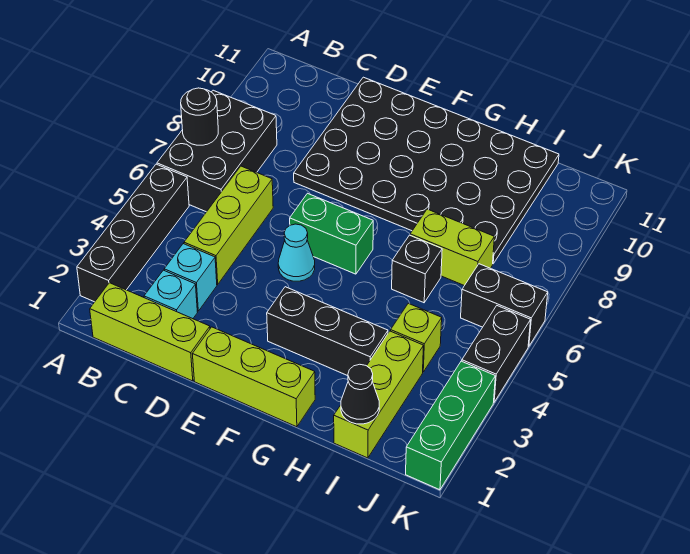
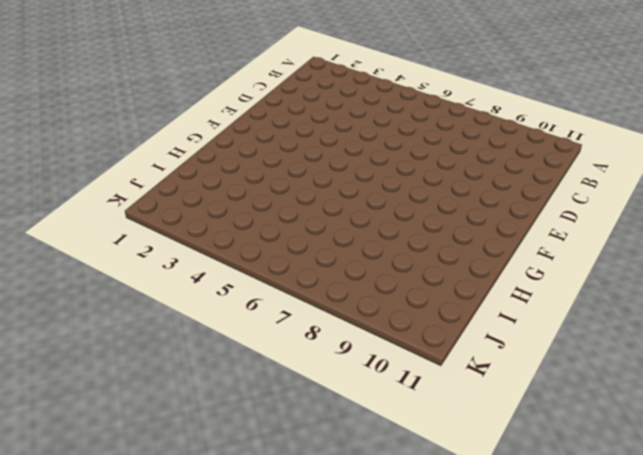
none -> black brick A2:A5 level 1
none -> black brick A6:B8 level 1
none -> lime brick B1:D1 level 1

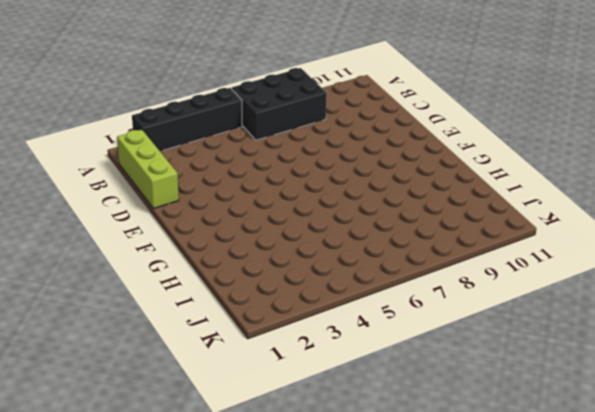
none -> cyan brick C2 level 1
none -> cyan brick C3 level 1
none -> lime brick C4:C6 level 1

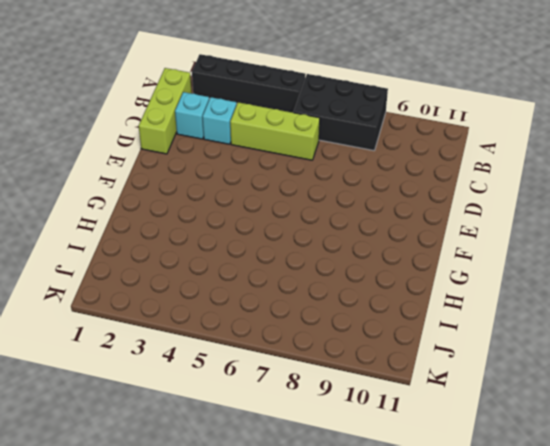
none -> black plate D8:I11 level 1
none -> lime brick E1:G1 level 1
none -> cyan cone E5 level 1

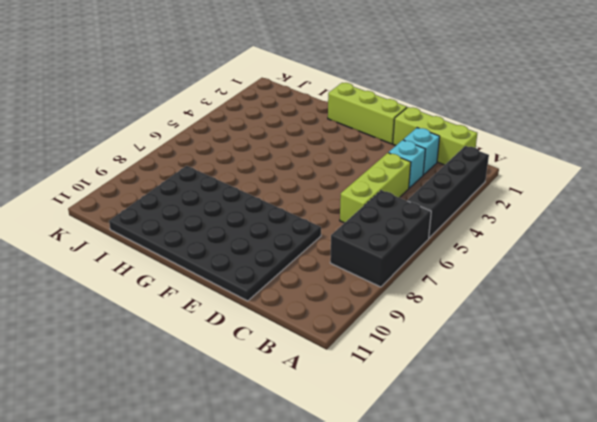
none -> cyan cone E5 level 1
none -> green brick E6:F6 level 1
none -> black brick F3:H3 level 1

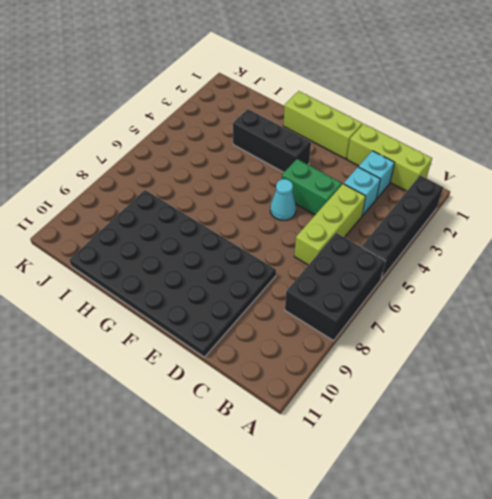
green brick D4:E4 level 1 -> green brick E6:F6 level 1
none -> black brick H6 level 1
none -> lime brick H7:I7 level 1
none -> lime brick I1:I3 level 1

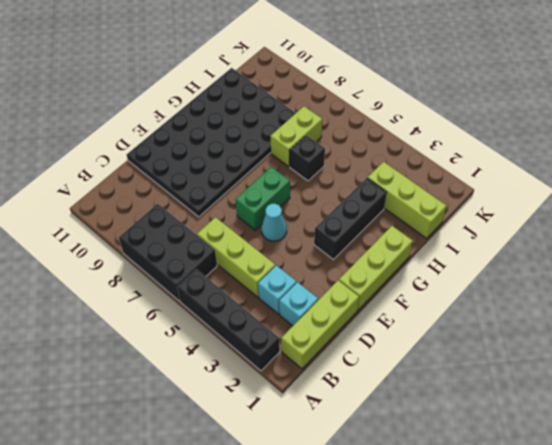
none -> lime brick I4 level 1
none -> black brick J6:K6 level 1
none -> green brick K1:K3 level 1

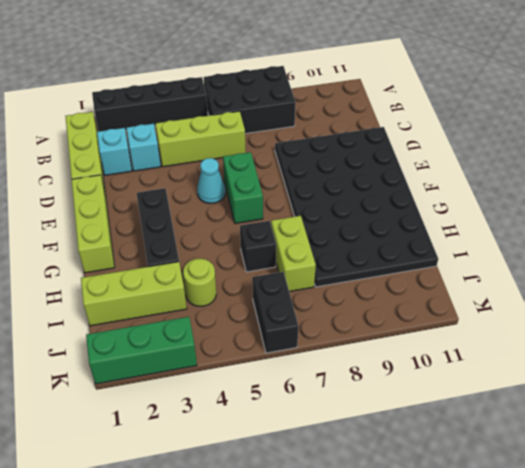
lime round brick I4 level 1 -> lime brick I4 level 1
none -> black brick K4:K5 level 1
none -> black round brick A7 level 2
none -> black cone I1 level 2

